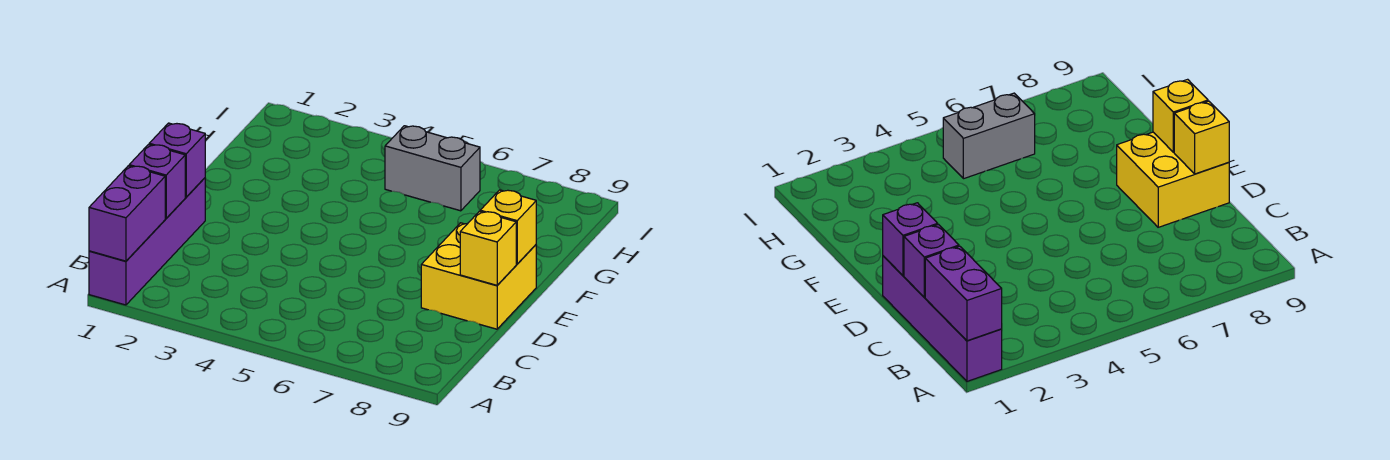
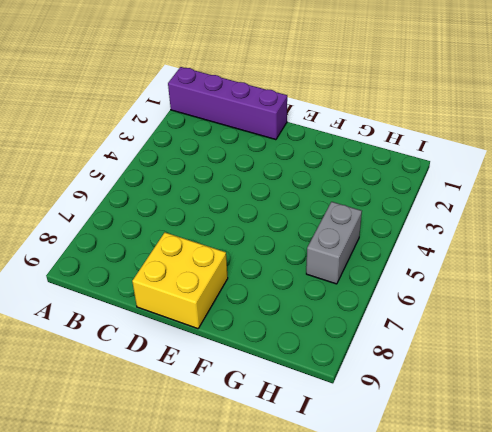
none -> purple brick A1:B1 level 2
none -> purple brick C1 level 2

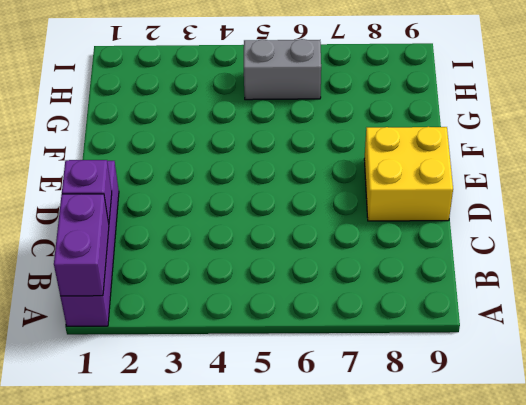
none -> purple brick D1 level 2
none -> yellow brick D9 level 2

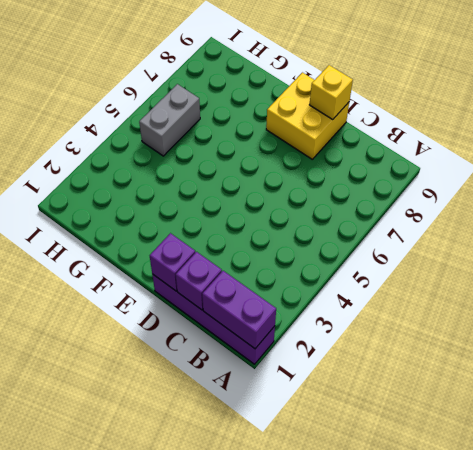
none -> yellow brick E9 level 2

